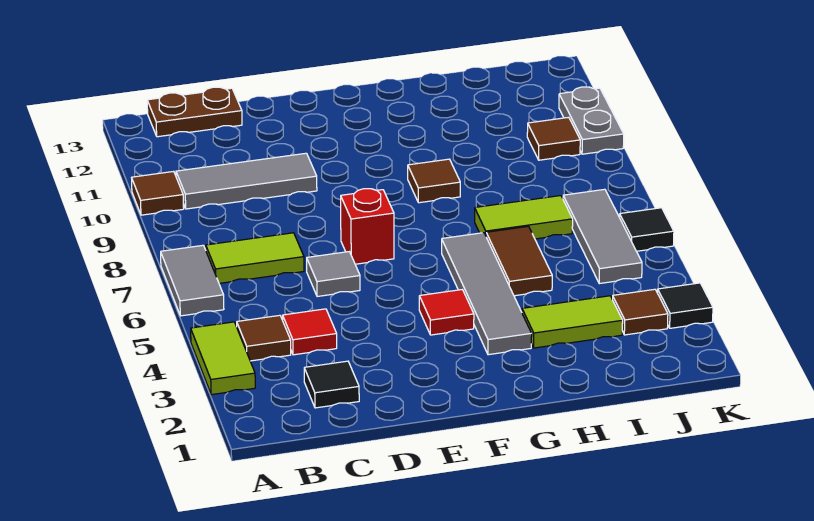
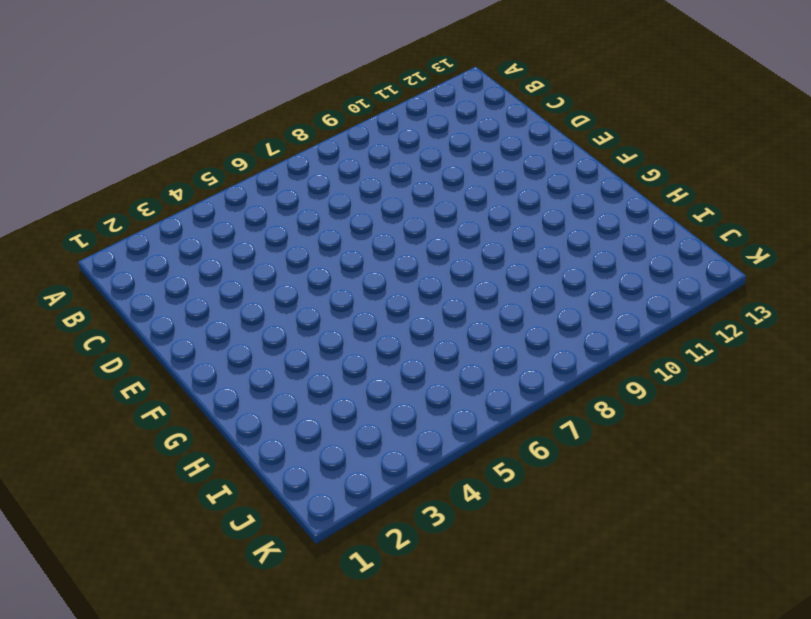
none -> lime tile A3:A4 level 1
none -> grey tile A6:A7 level 1
none -> brown tile A10 level 1

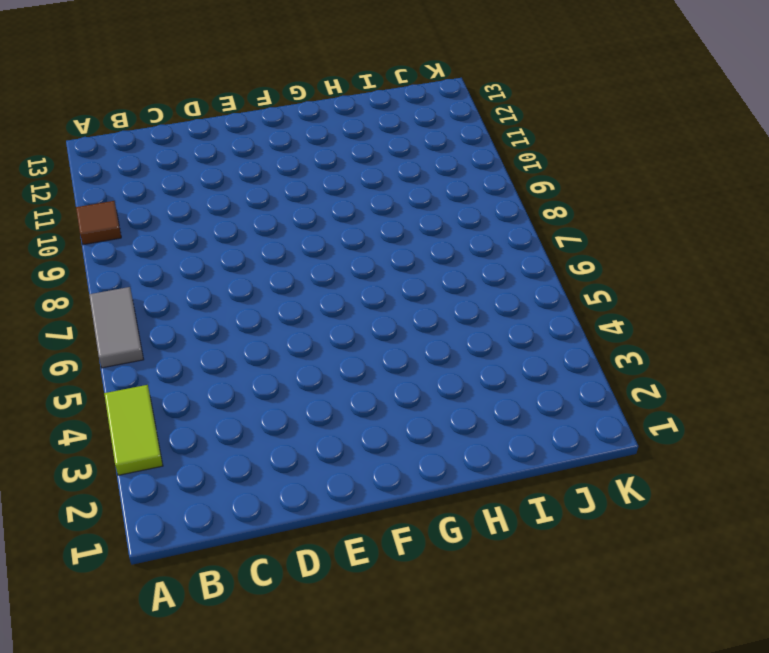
none -> brown tile B4 level 1
none -> lime tile B7:C7 level 1
none -> grey tile B10:D10 level 1

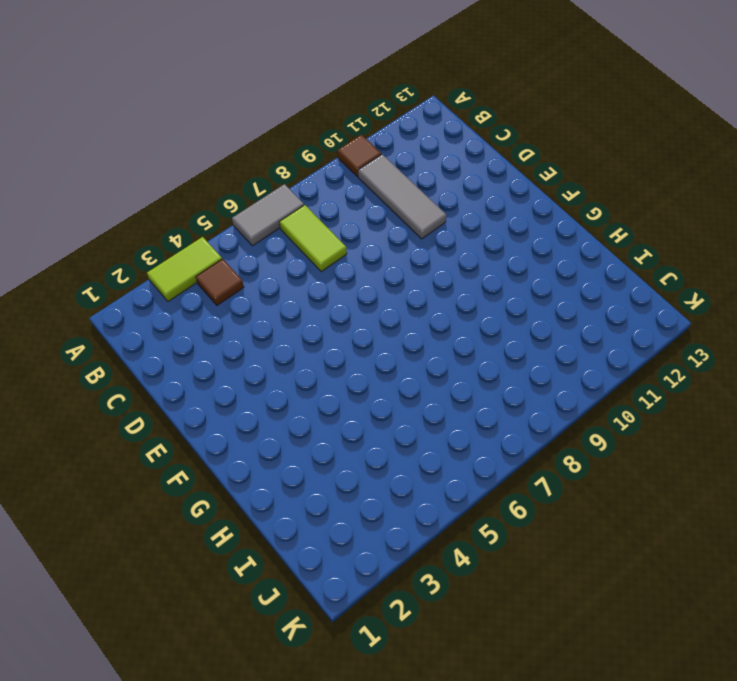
none -> brown plate B13:C13 level 1
none -> black tile C2 level 1
none -> red tile C4 level 1

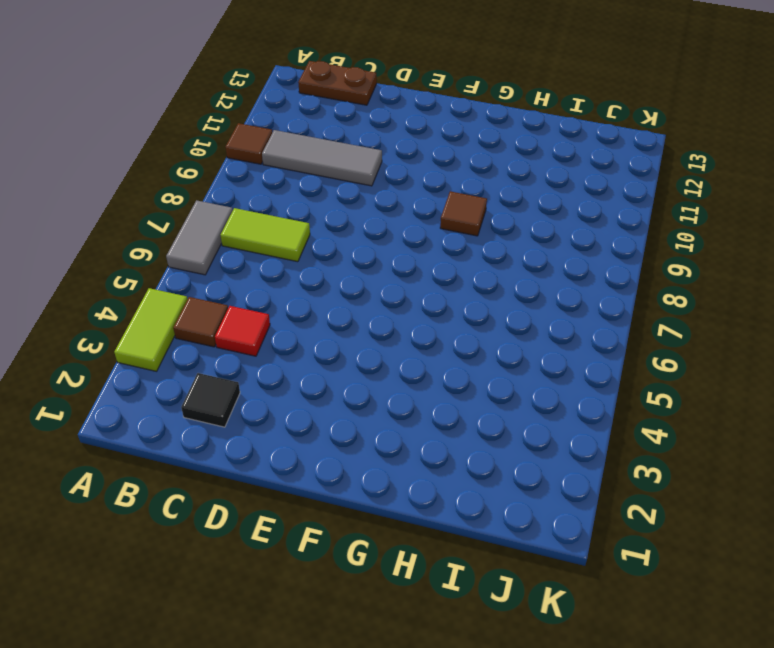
none -> grey tile D6 level 1
none -> red brick E7 level 1
none -> red tile F4 level 1

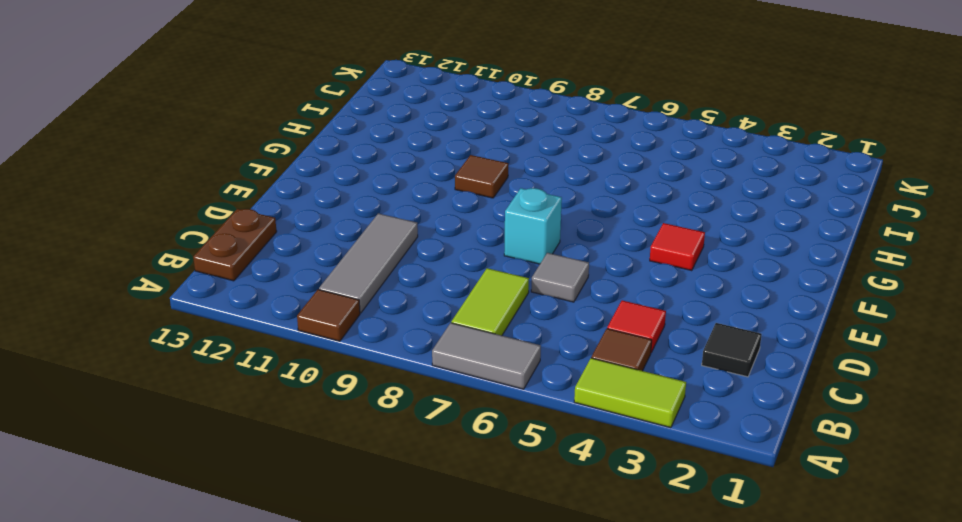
cyan brick E7 level 1 -> red brick E7 level 1
none -> grey tile G3:G6 level 1
none -> lime tile H3:I3 level 1
none -> brown tile H5:H6 level 1

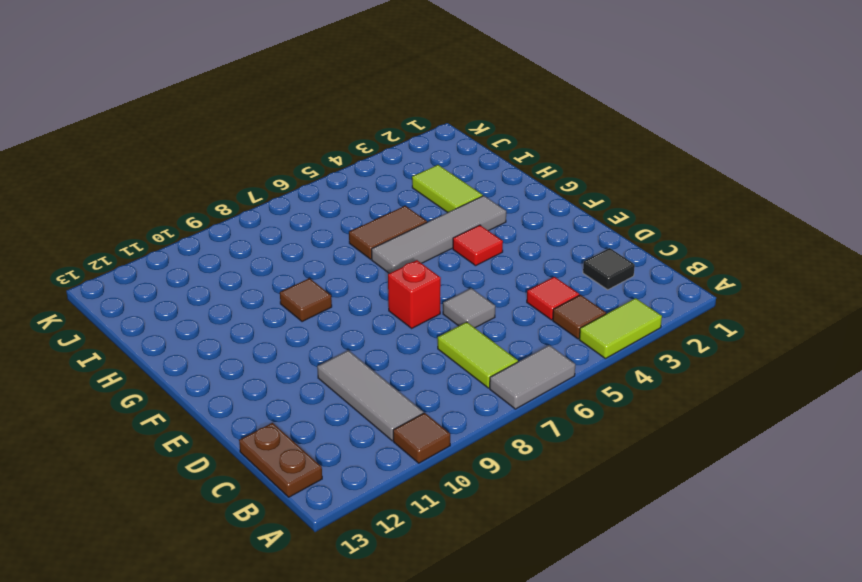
none -> lime tile H7:I7 level 1
none -> brown tile J3 level 1
none -> grey tile J5:J7 level 1

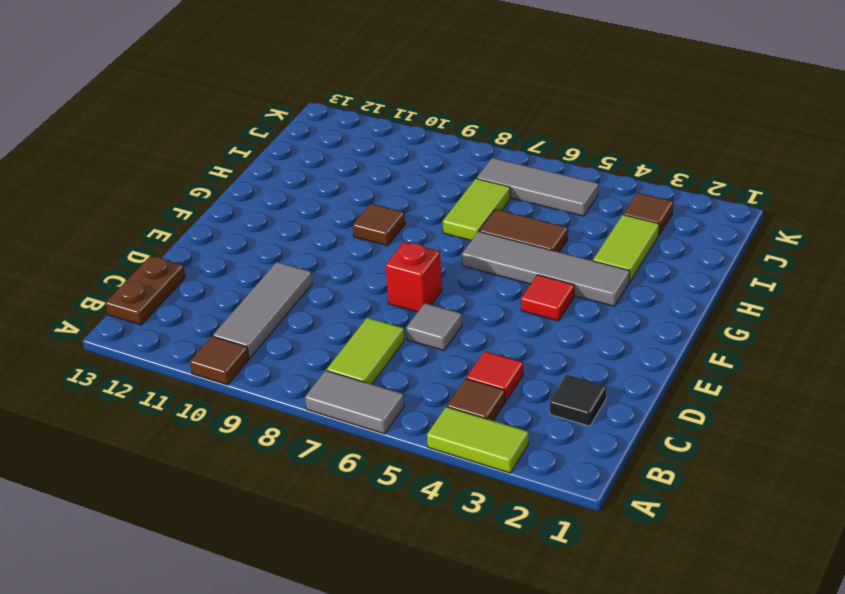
none -> brown tile J10 level 1
none -> black tile K3 level 1
none -> black tile K6 level 1

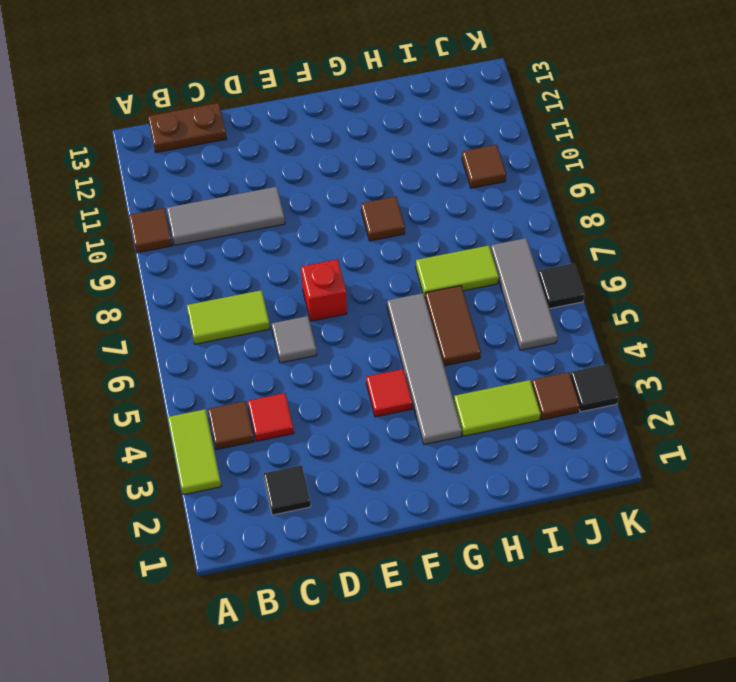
none -> grey tile A6:A7 level 1
none -> grey plate K10:K11 level 1

